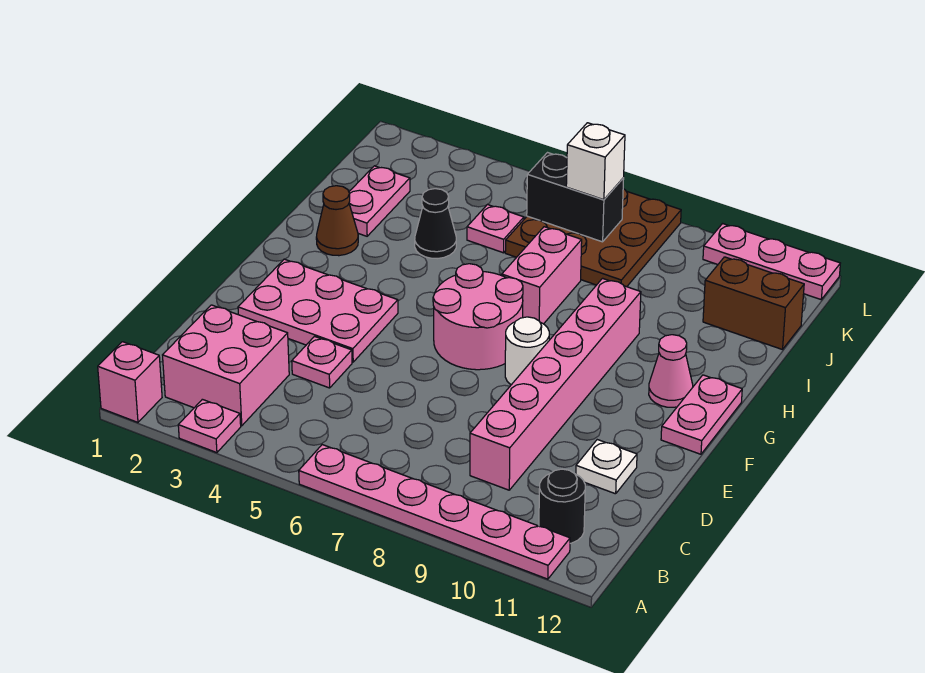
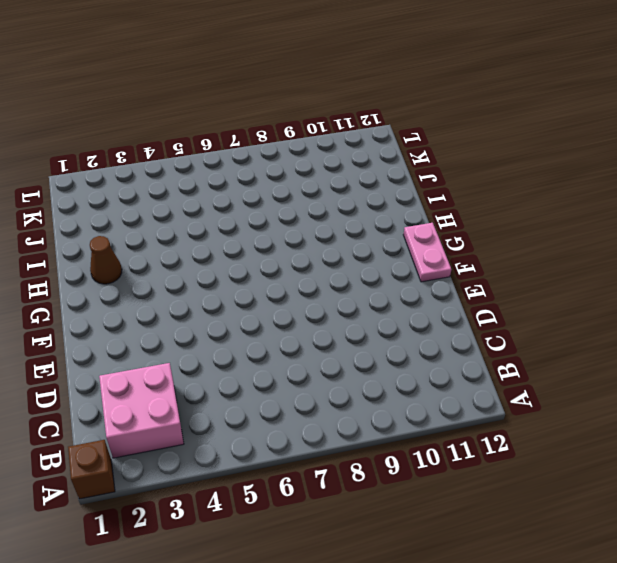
brown brick A1 level 1 -> pink brick A1 level 1
none -> pink plate A3 level 1
none -> pink plate A6:A11 level 1
none -> black round brick B11 level 1

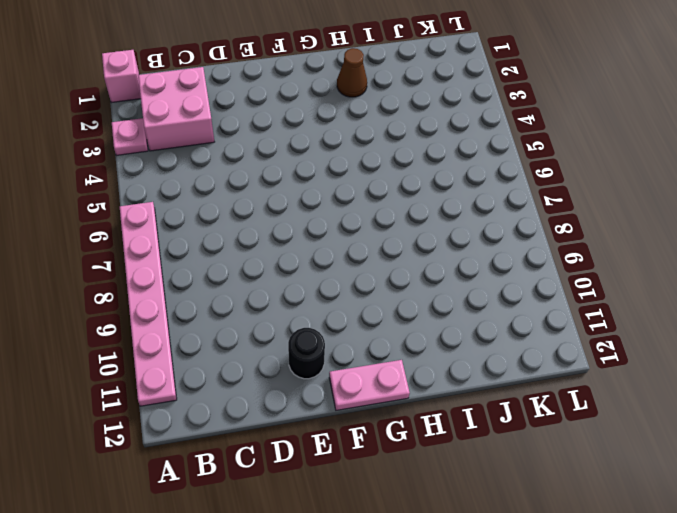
black round brick E11 level 1 -> black round brick B11 level 1
none -> pink brick C9:H9 level 1
none -> pink plate D4 level 1
none -> white plate D11 level 1

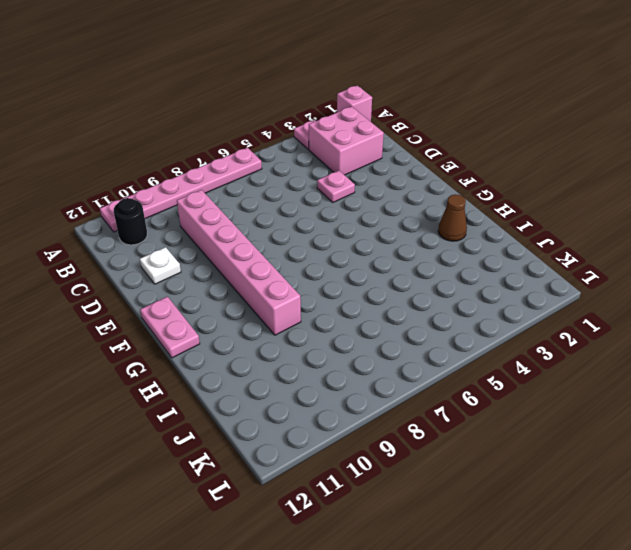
none -> pink plate E2:F4 level 1
none -> pink round brick F6:G7 level 1
none -> white round brick F8 level 1

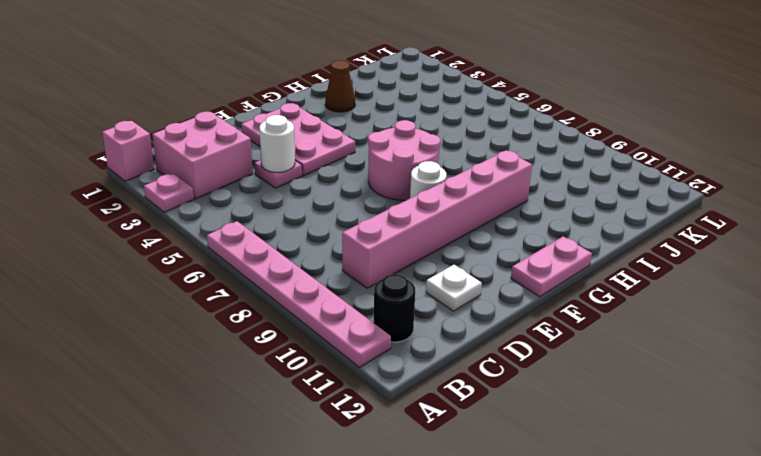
white round brick D4 level 2 -> none
none -> pink cone G11 level 1
none -> pink brick H7:I7 level 1
none -> pink plate I2:J2 level 1

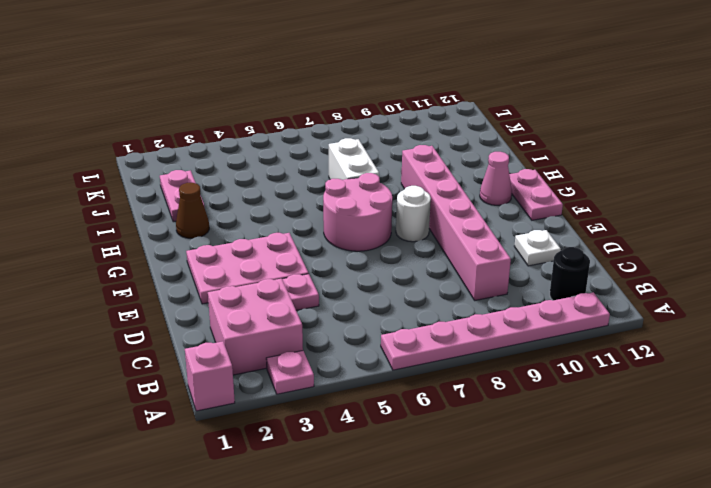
white brick H7:I7 level 1 -> pink brick H7:I7 level 1
none -> black cone I4 level 1
none -> pink plate J5 level 1
none -> brown plate J6:L8 level 1

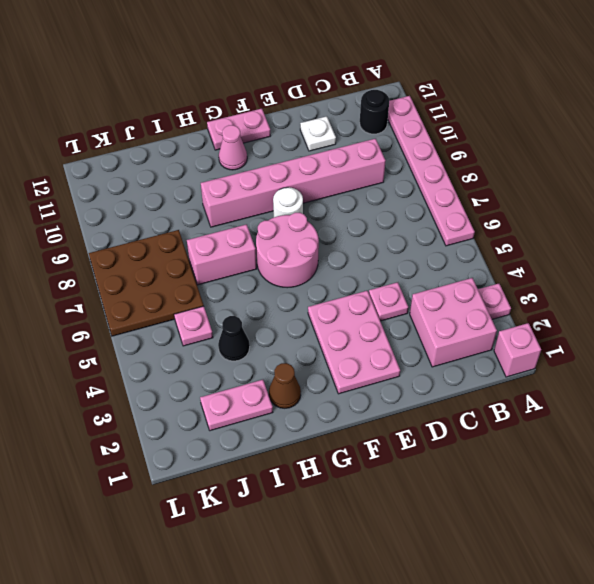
none -> brown brick J11:J12 level 1
none -> pink plate L10:L12 level 1
none -> black brick K6:K7 level 2

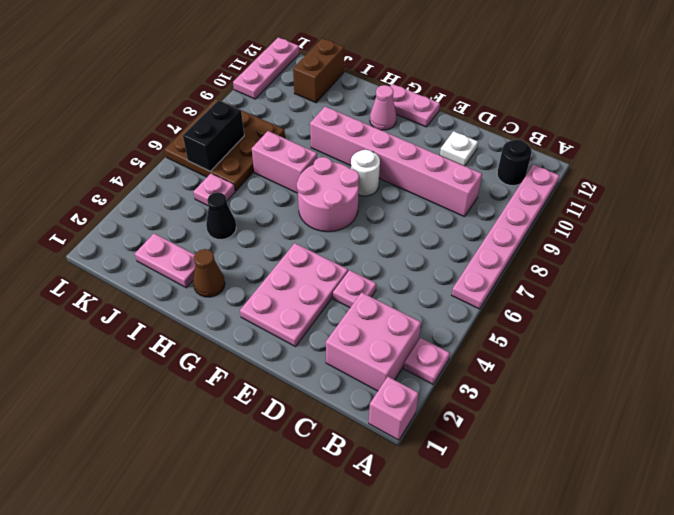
none -> white brick K7 level 3

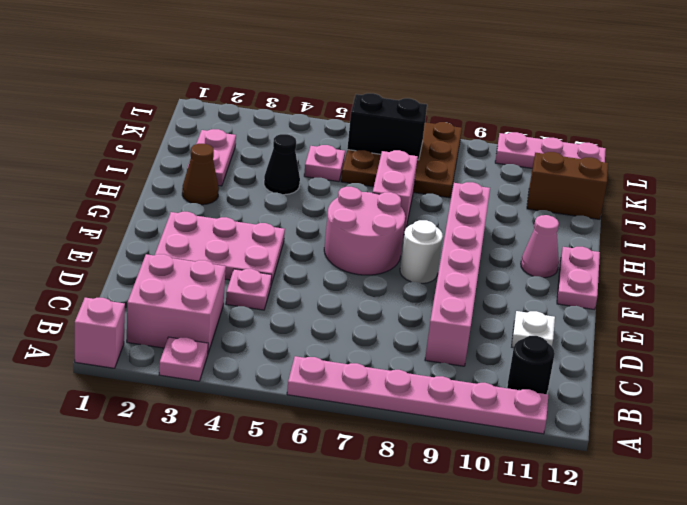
none -> white brick K7 level 3

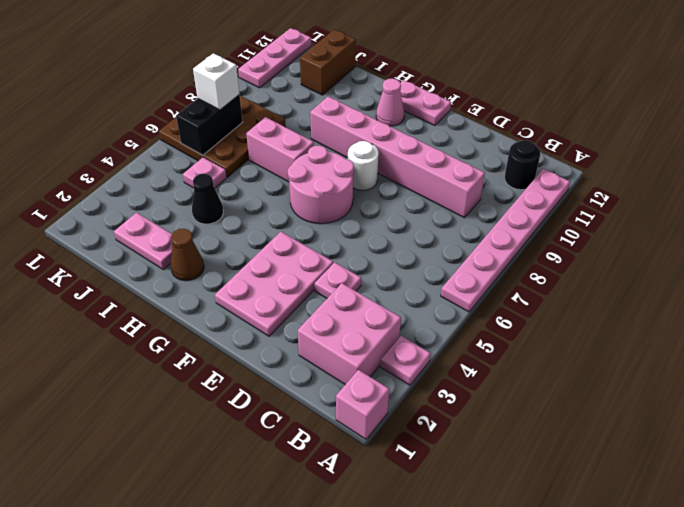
none -> white plate D11 level 1

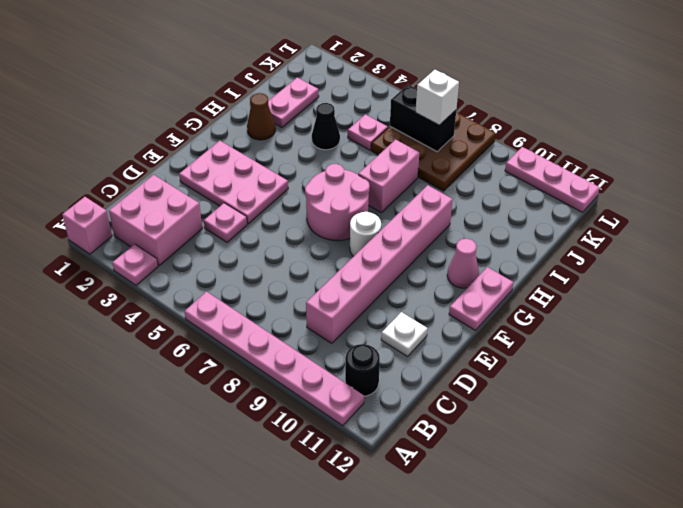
none -> brown brick J11:J12 level 1

